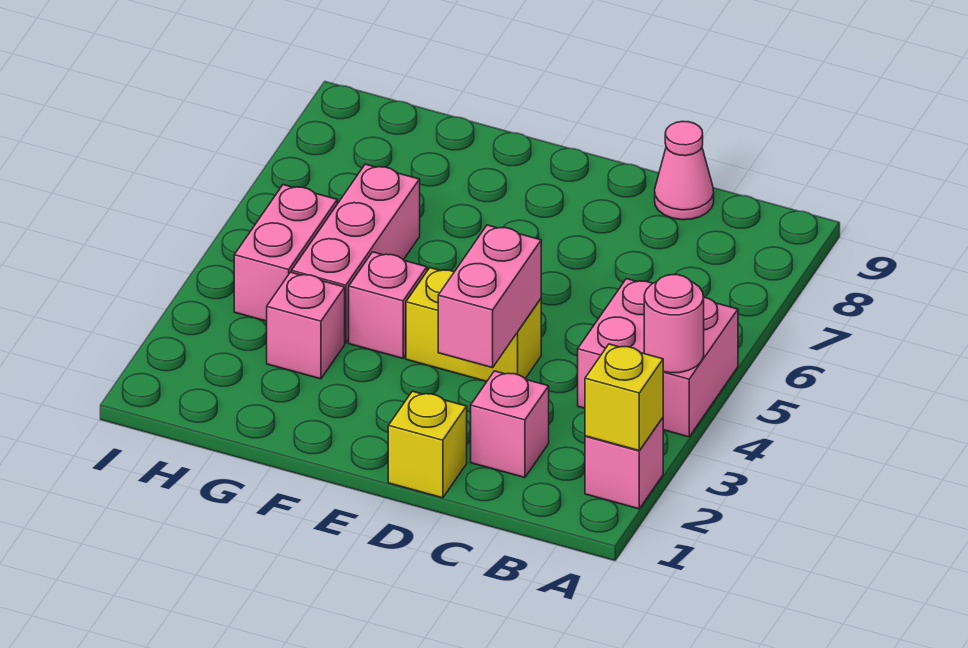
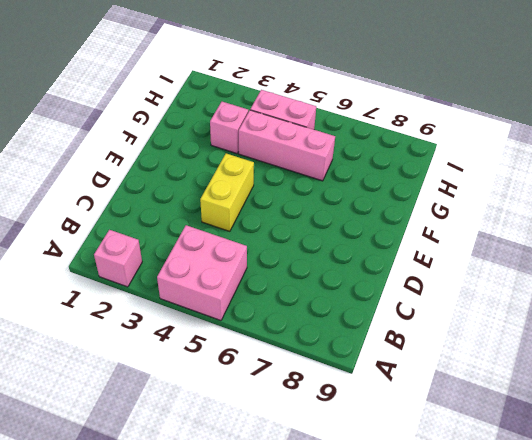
none -> pink brick C2 level 1
none -> pink cone C9 level 1
none -> yellow brick D1 level 1

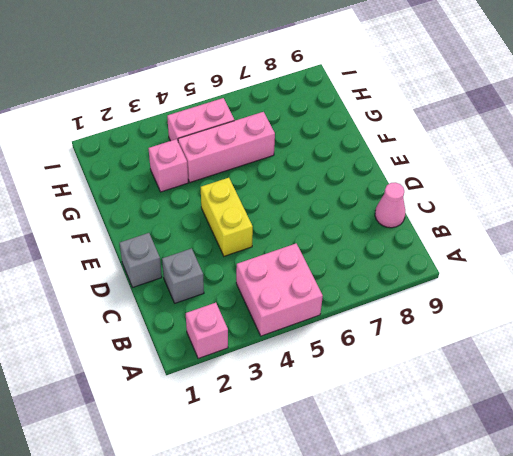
grey brick C2 level 1 -> pink brick C2 level 1
grey brick D1 level 1 -> yellow brick D1 level 1
none -> pink brick F4 level 1
none -> yellow brick A2 level 2
none -> pink round brick A4 level 2

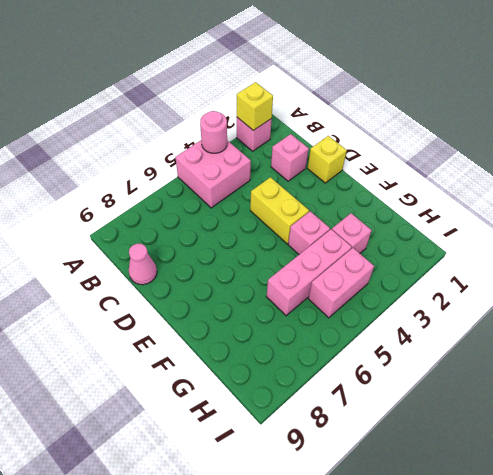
none -> pink brick D3:D4 level 2

